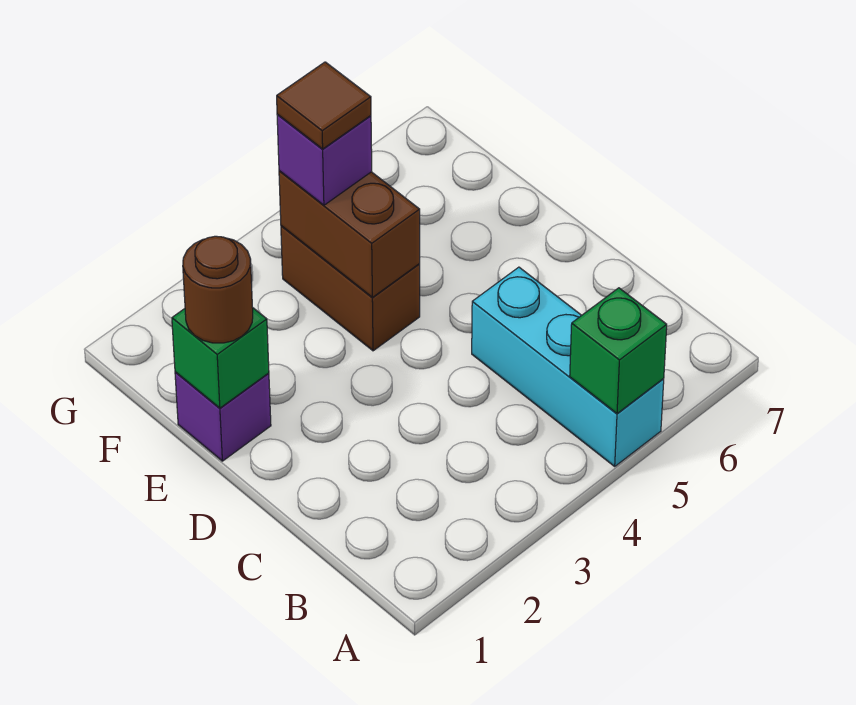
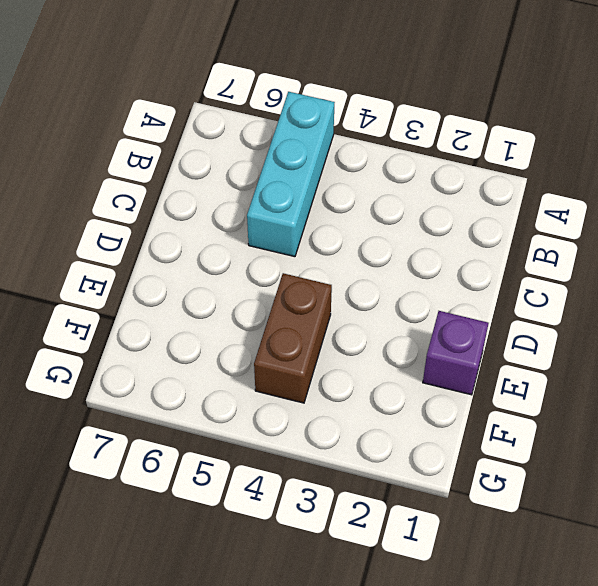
none -> green brick A5 level 2
none -> green brick E1 level 2

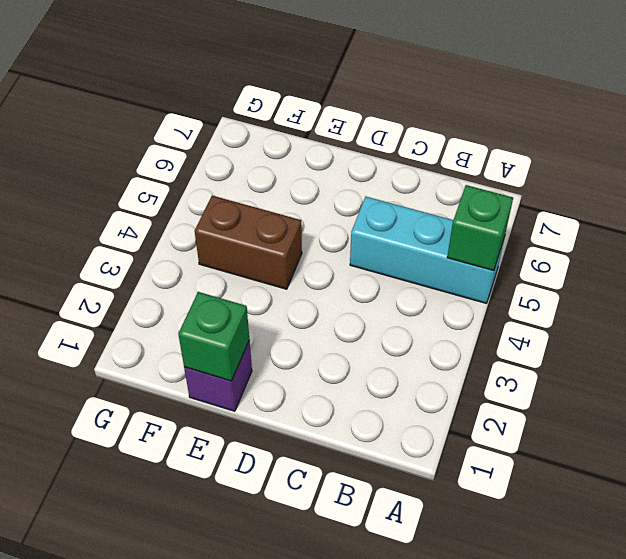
none -> brown brick E4:F4 level 2
none -> brown round brick E1 level 3

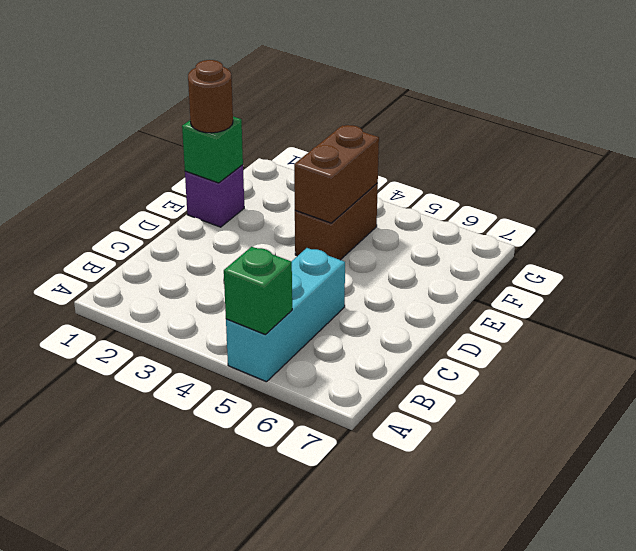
none -> purple brick F4 level 3
none -> brown tile F4 level 4

